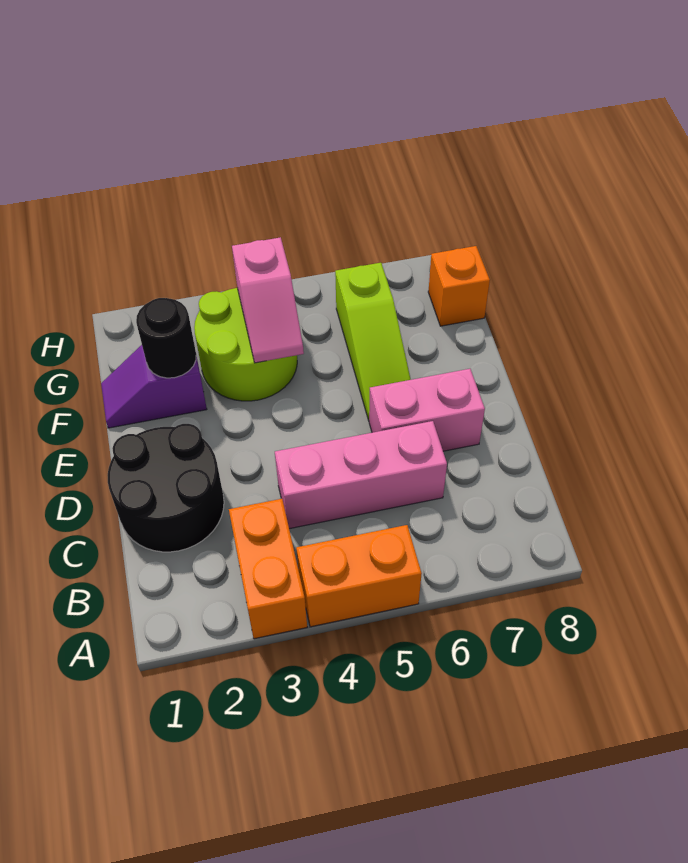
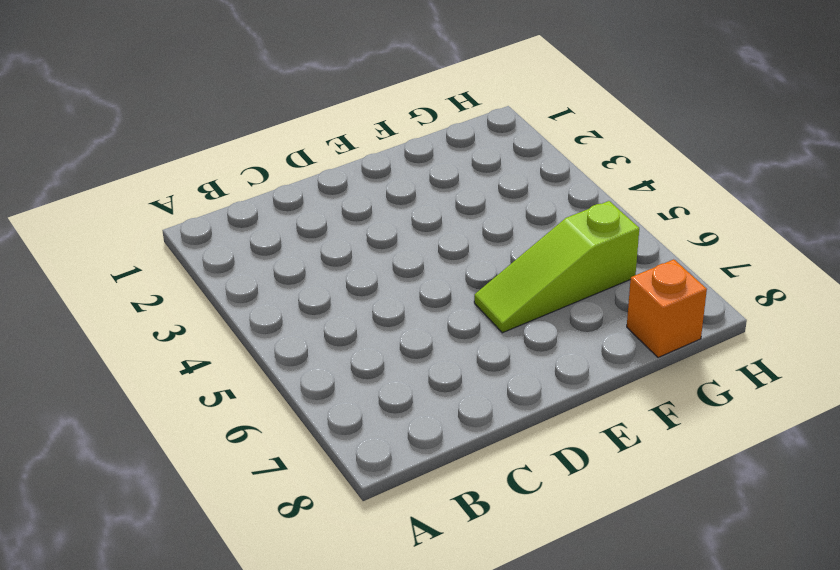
none -> orange brick A3:B3 level 1
none -> orange brick A4:A5 level 1

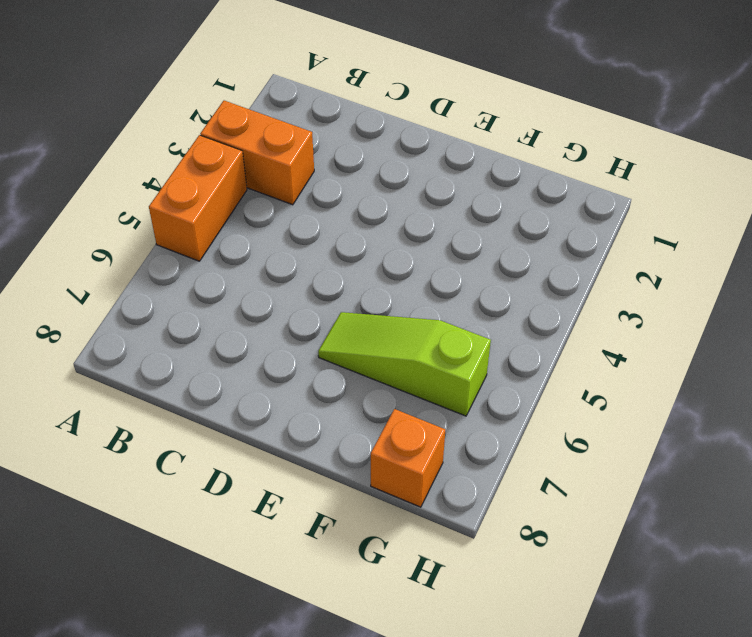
none -> black round brick C1:D2 level 1
none -> pink brick C4:C6 level 1

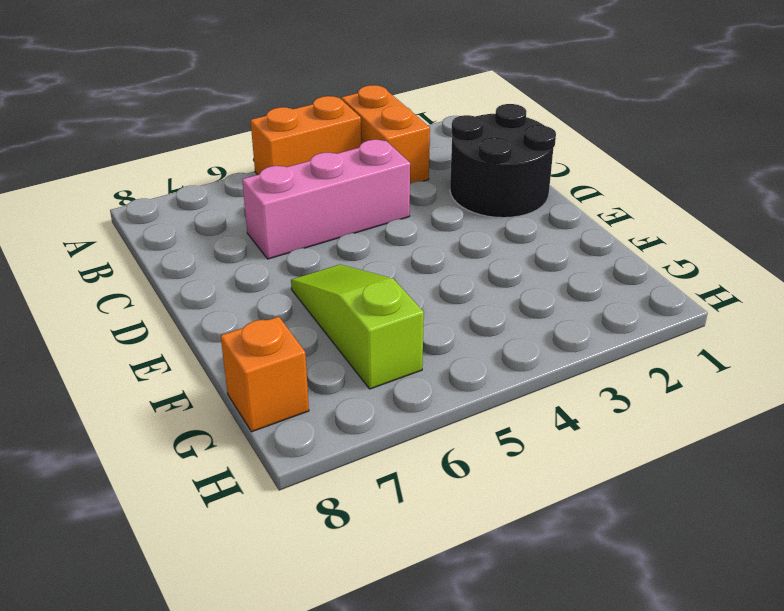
none -> pink brick D6:D7 level 1
none -> purple slope F1:F2 level 1 top 2

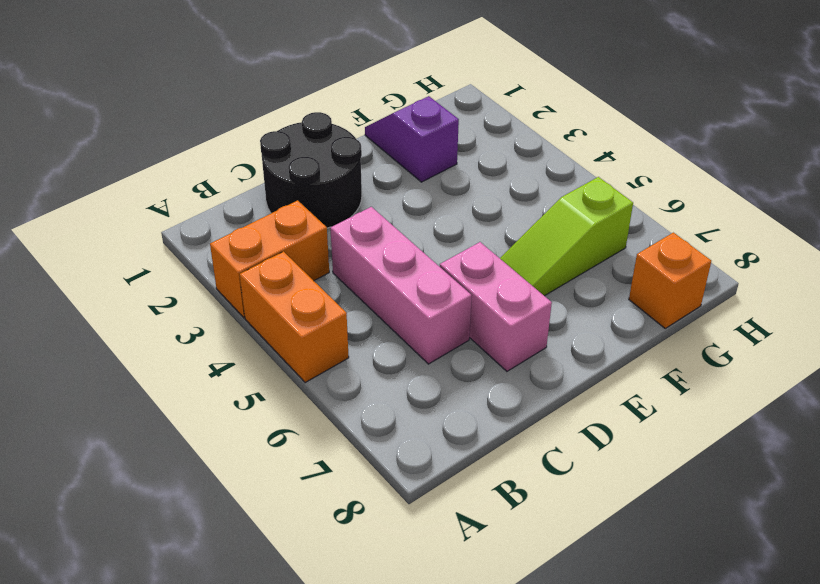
none -> lime round brick F3:G4 level 1
none -> black round brick F2 level 2

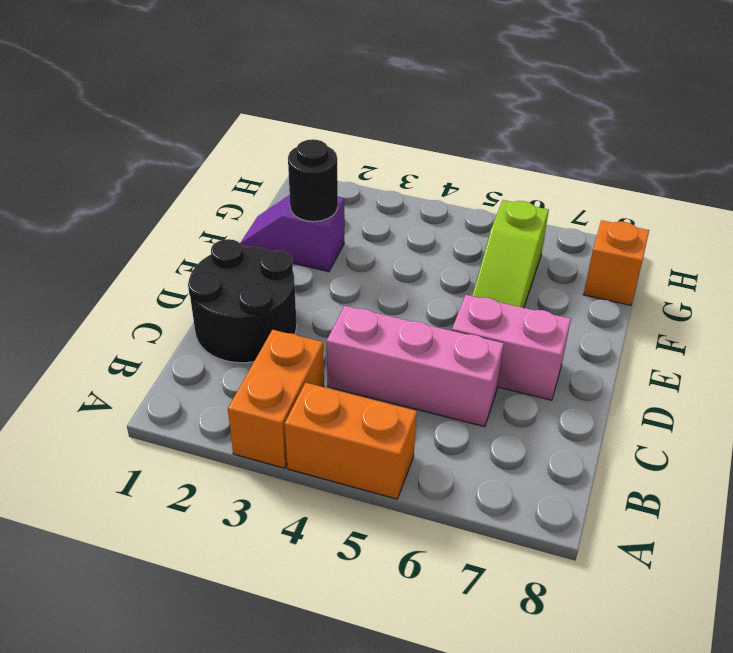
none -> lime round brick F3:G4 level 1
none -> pink slope F4:G4 level 2 top G

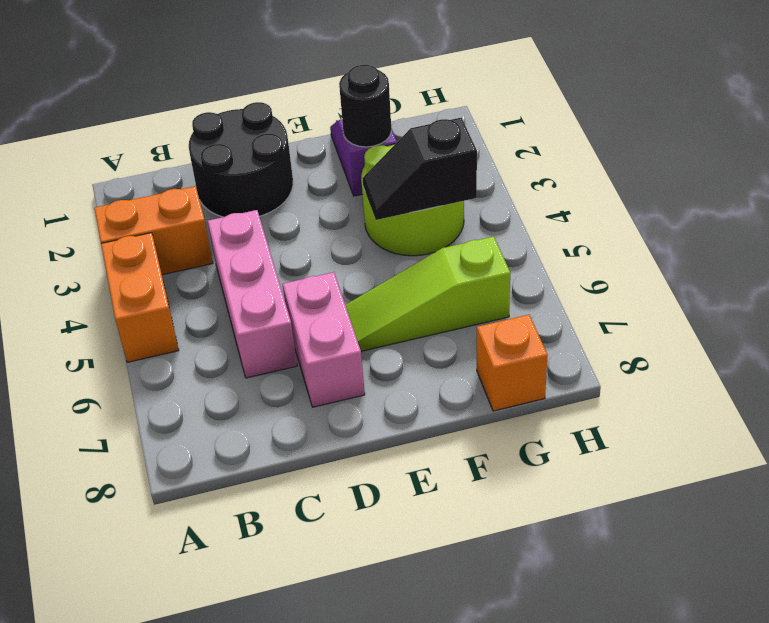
black slope F4:G4 level 2 top G -> pink slope F4:G4 level 2 top G

